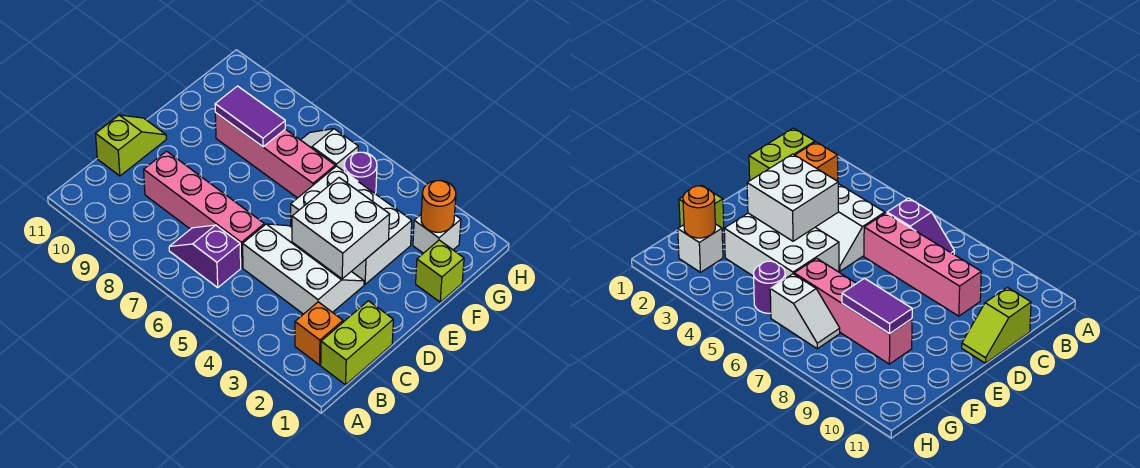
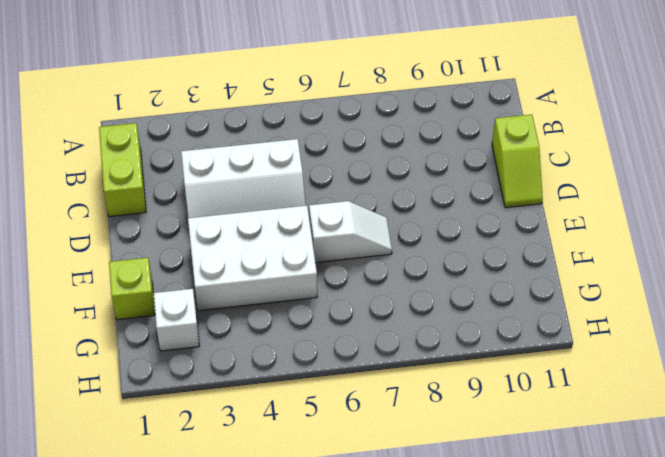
white slope E6:E7 level 1 top 6 -> white slope G6:G7 level 1 top 6
none -> orange brick B2 level 1
none -> purple slope B6:B7 level 1 top 6
none -> pink brick C6:C9 level 1

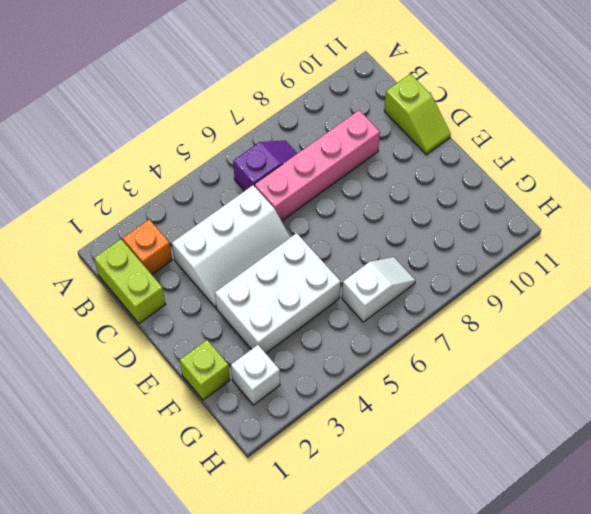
none -> pink brick F6:F9 level 1
none -> purple round brick G5 level 1
none -> white brick D3:E4 level 2

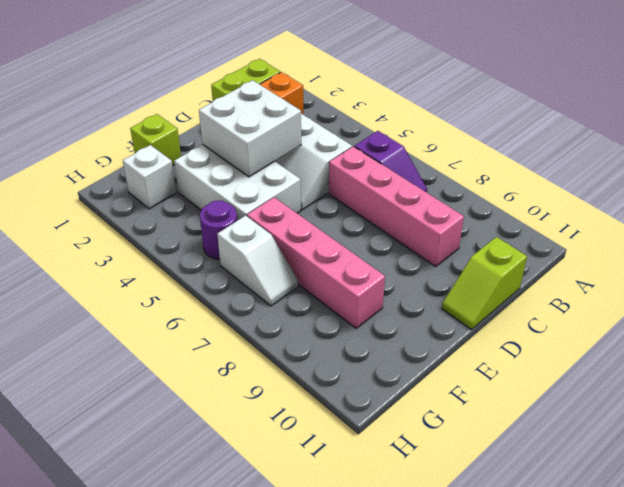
none -> purple tile F8:F9 level 2
none -> orange round brick G2 level 2

